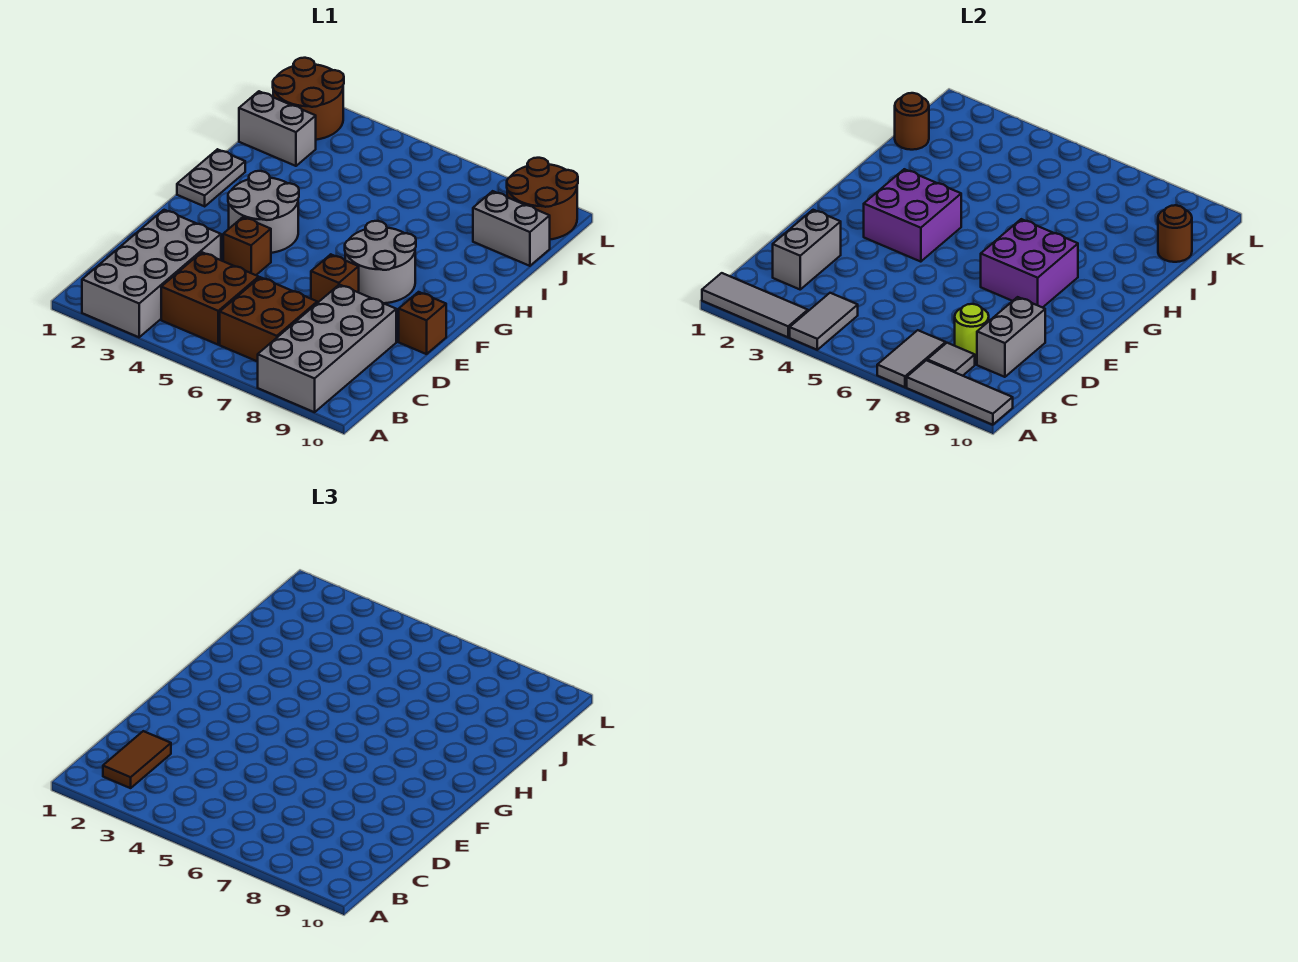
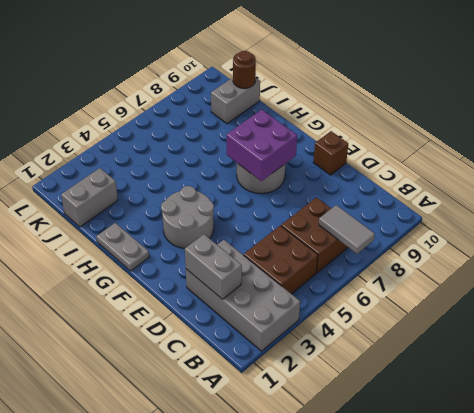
none -> grey brick A8:D9 level 1
none -> brown brick E4 level 1
none -> brown brick E7 level 1

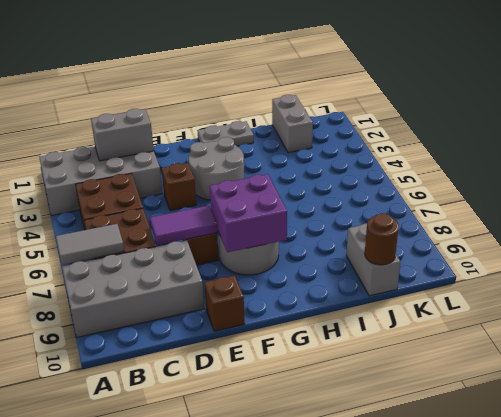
purple tile D7:E7 level 2 -> none
none -> brown round brick K1:L2 level 1
none -> brown round brick K9:L10 level 1
none -> grey tile A1:A3 level 2

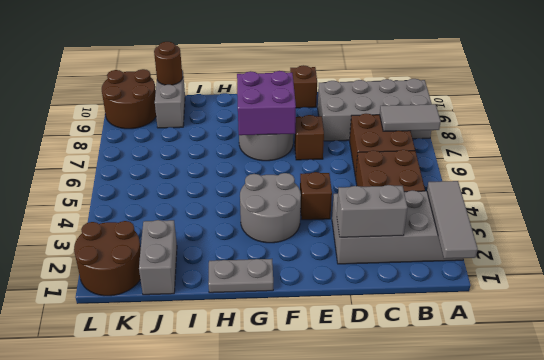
none -> grey tile A4:B4 level 2
none -> grey tile A8:A10 level 2
none -> grey tile B8 level 2

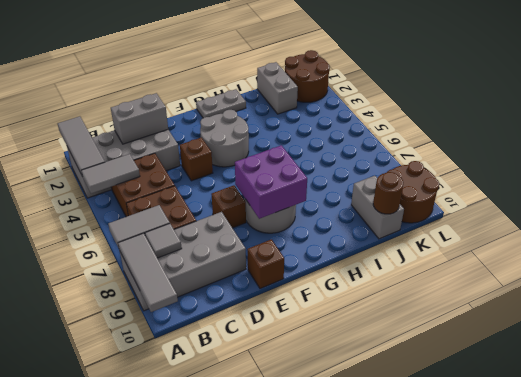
none -> lime round brick C8 level 2
none -> grey brick C9:D9 level 2
none -> purple brick F3:G4 level 2

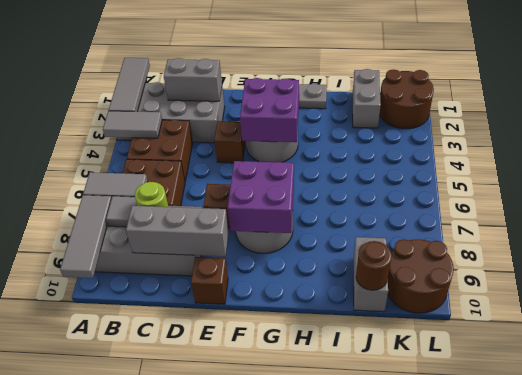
grey brick C9:E9 level 2 -> grey brick C9:D9 level 2
none -> brown round brick J1 level 2
none -> brown tile B2:C2 level 3

